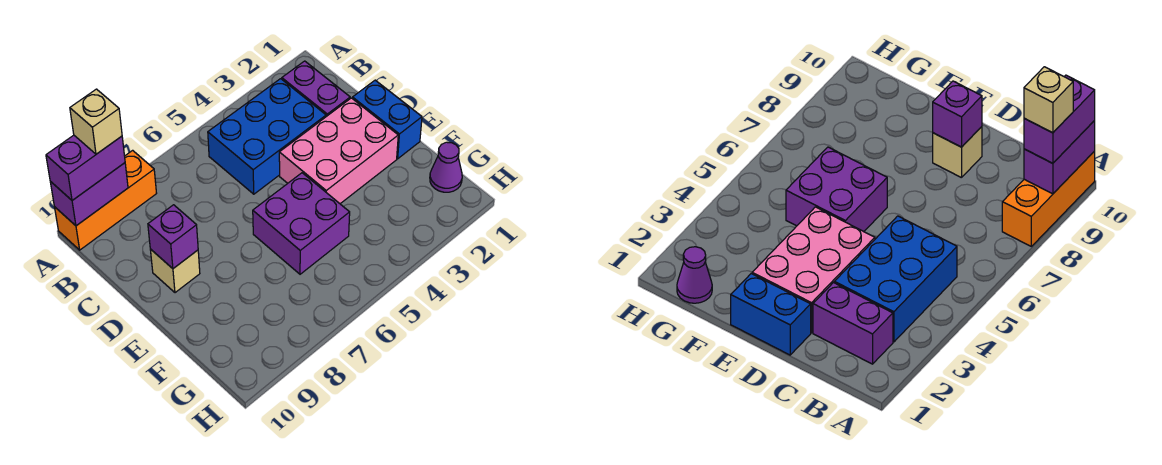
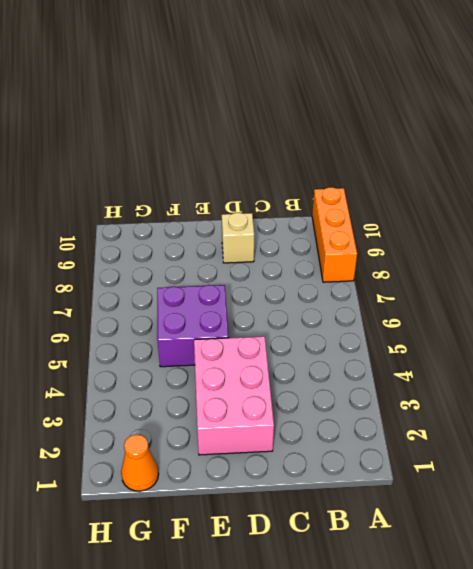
orange cone G1 level 1 -> purple cone G1 level 1
none -> purple brick B2:C2 level 1
none -> blue brick B3:C5 level 1
none -> blue brick D1:E1 level 1

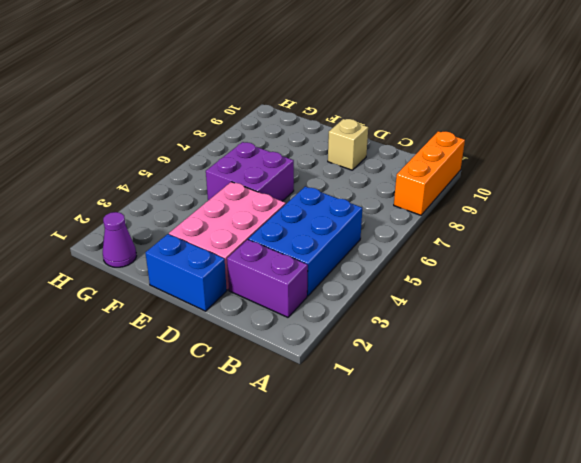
none -> purple brick A9:A10 level 2
none -> purple brick D9 level 2
none -> purple brick A9:A10 level 3

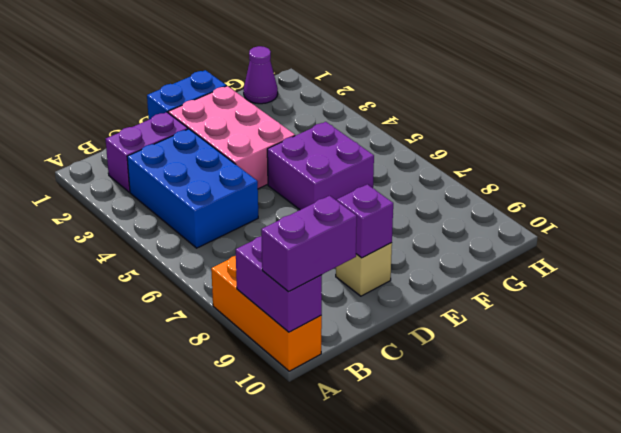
purple brick A10:B10 level 3 -> purple brick A9:A10 level 3
none -> tan brick A9 level 4

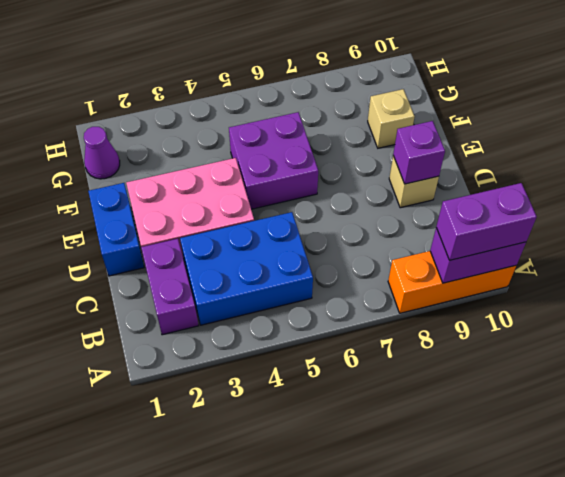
tan brick F9 level 1 -> tan brick A9 level 4

